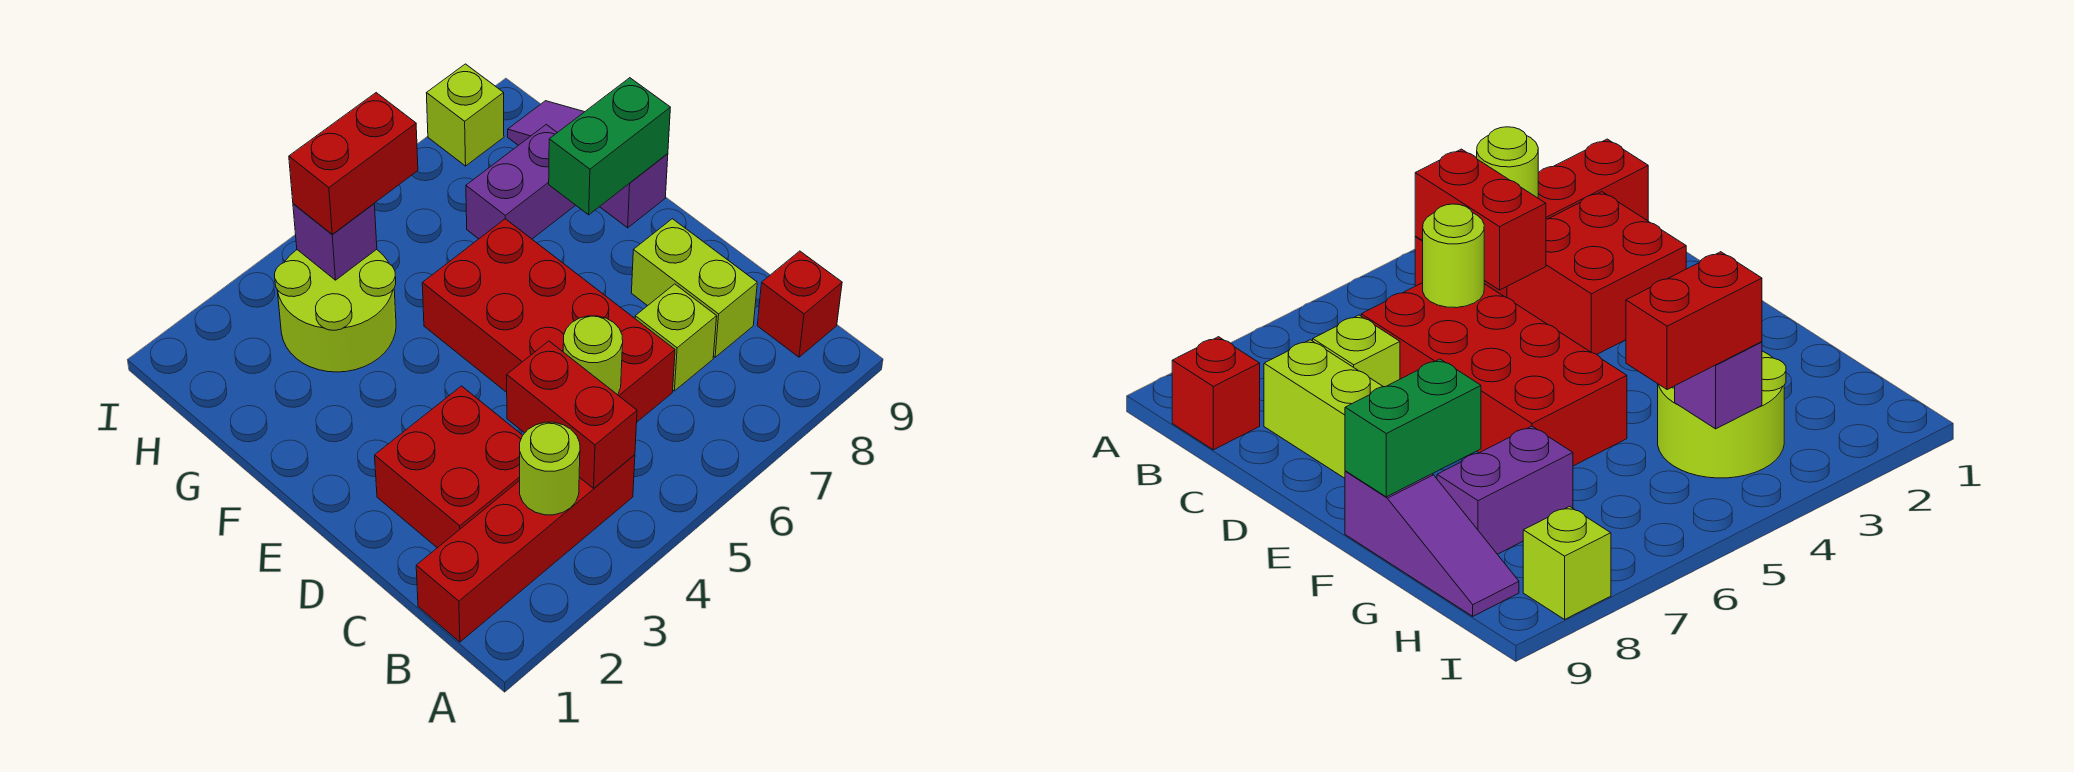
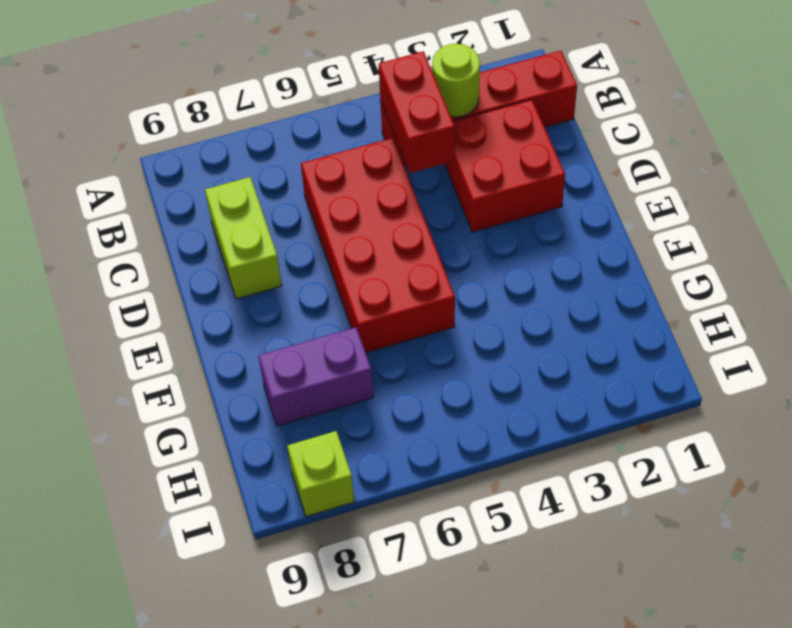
none -> red brick B9 level 1
none -> lime brick C7 level 1
none -> purple slope F9:H9 level 1 top F

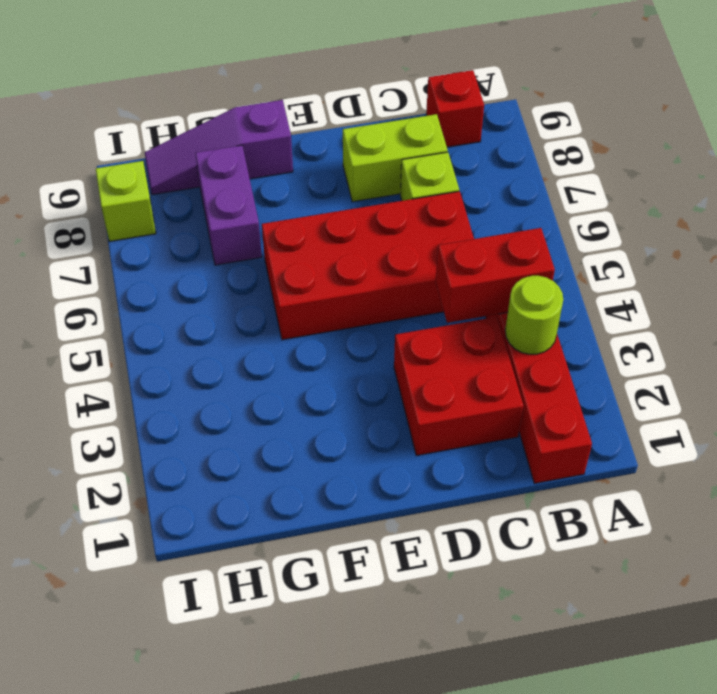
none -> lime round brick G3:H4 level 1
none -> lime round brick C5 level 2
none -> green brick F8:F9 level 2

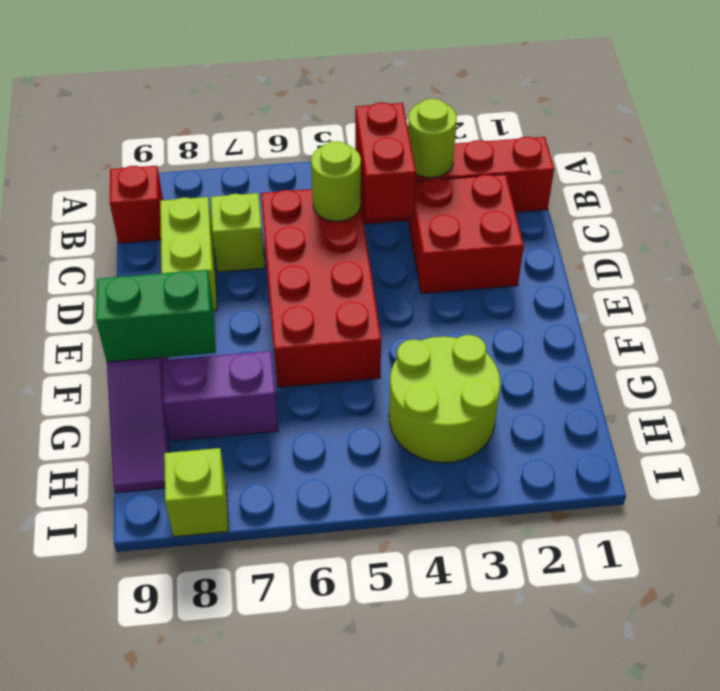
none -> purple brick H4 level 2
none -> red brick H4:H5 level 3

